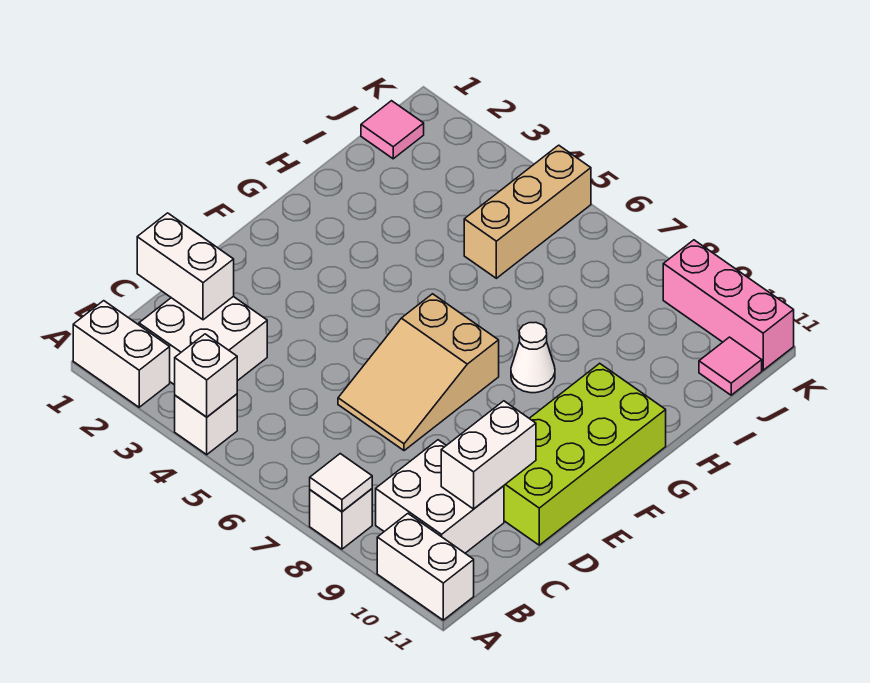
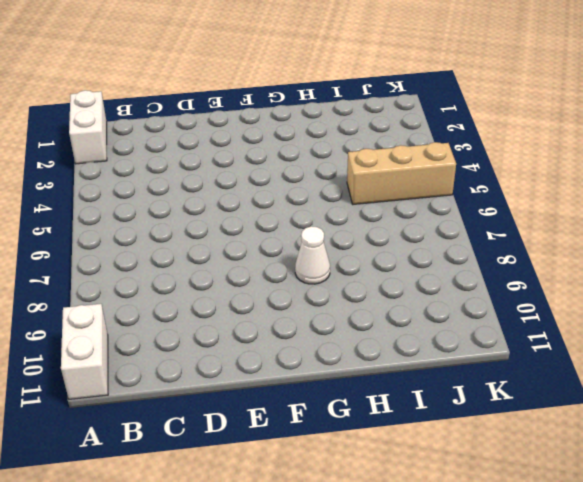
none -> white brick A4 level 1
none -> white brick A8 level 1
none -> white brick B2:C3 level 1

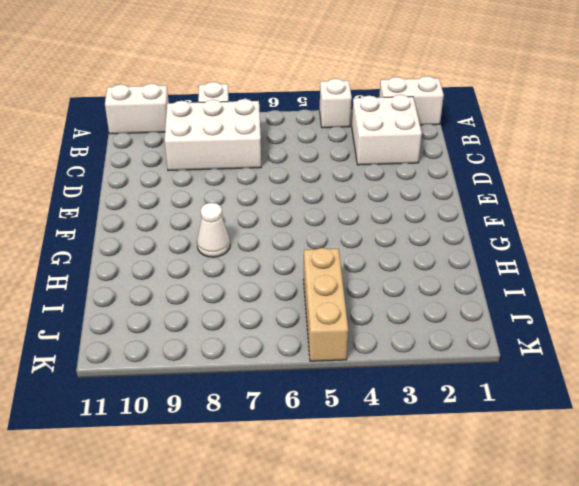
white brick B7:C9 level 1 -> white brick B9:C10 level 1
none -> tan slope D6:F7 level 1 top F
none -> lime brick D10:G11 level 1
none -> pink tile J1 level 1

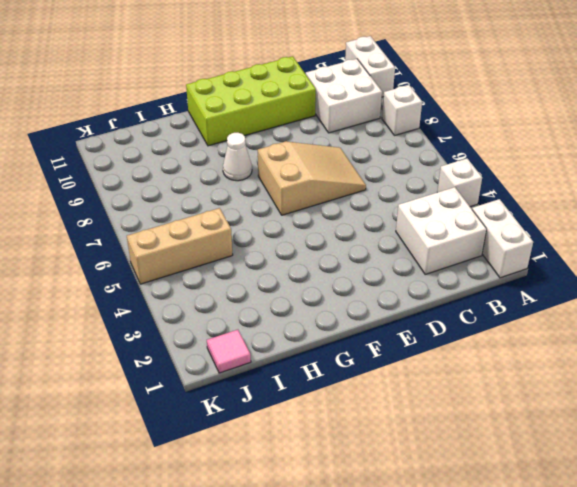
none -> pink tile J11 level 1
none -> pink brick K9:K11 level 1
none -> white brick A4 level 2

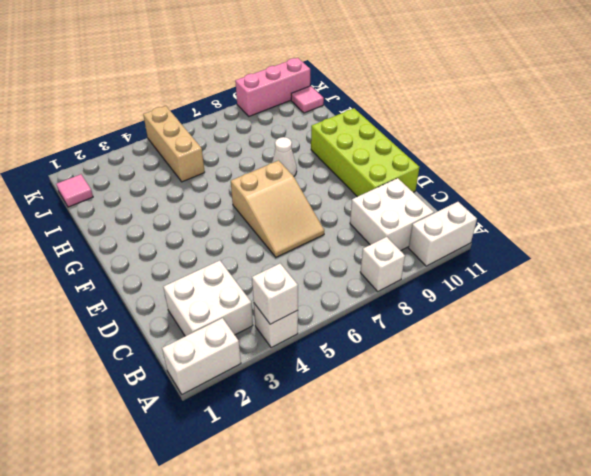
none -> white tile A8 level 2
none -> white brick C1:C2 level 2
none -> white brick C10:D10 level 2

